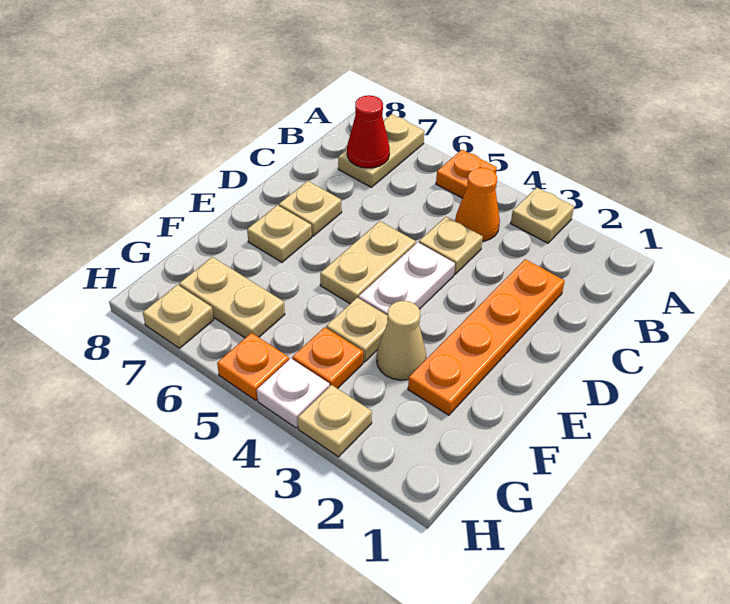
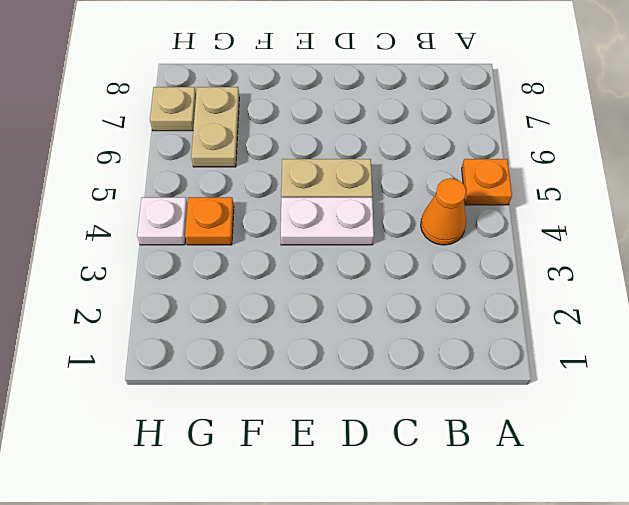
none -> tan plate A3 level 1
none -> tan plate A7:B7 level 1
none -> orange plate C2:F2 level 1

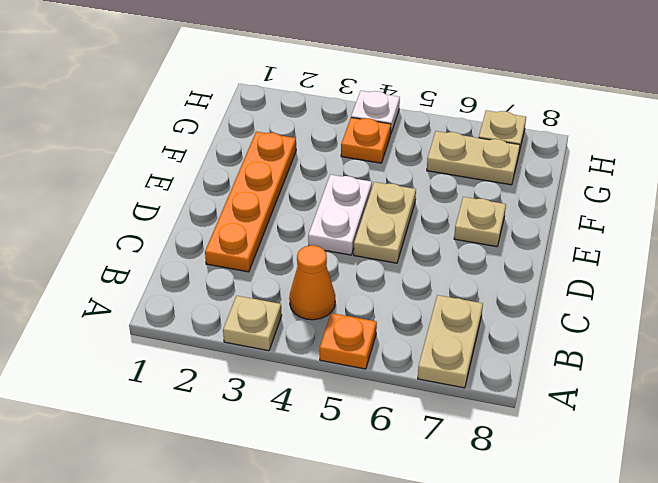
none -> tan plate C4 level 1
none -> tan plate D7 level 1
none -> tan cone F3 level 1

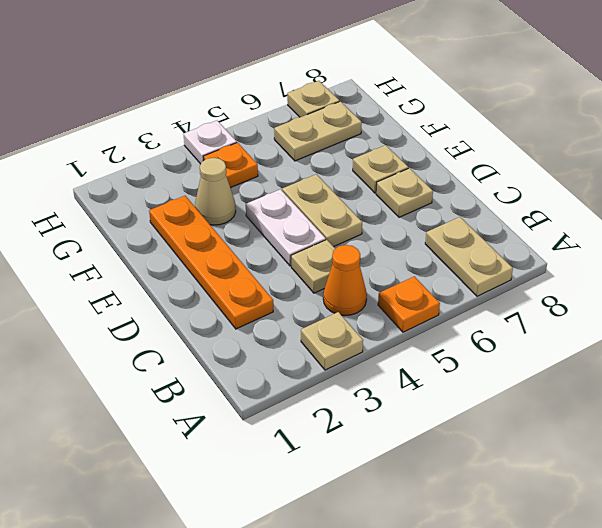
none -> tan plate F4 level 1
none -> tan plate H3 level 1
none -> orange plate H5 level 1

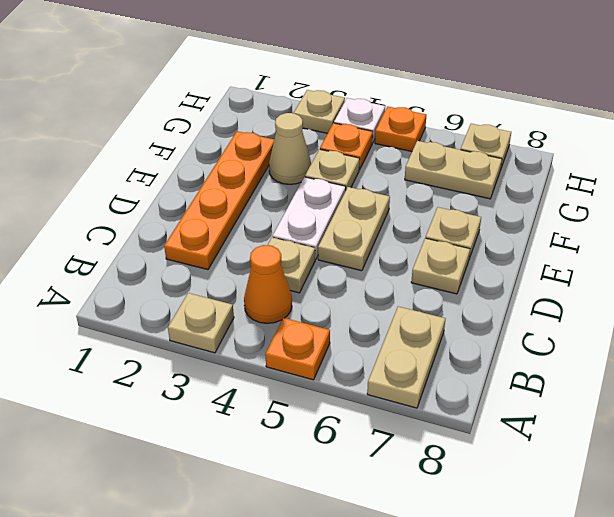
none -> red cone B7 level 2

